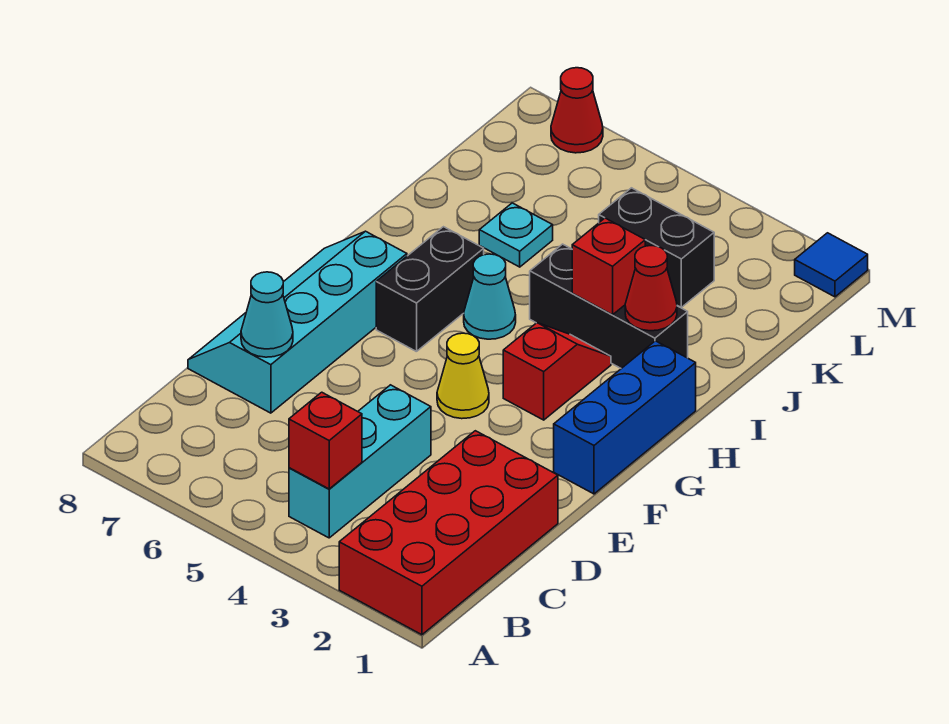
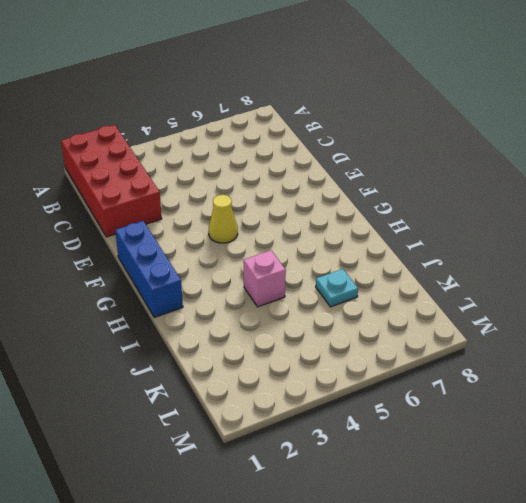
pink brick I4 level 1 -> black brick I2:I4 level 1
none -> cyan brick B4:D4 level 1
none -> cyan slope D7:G8 level 1 top 7
none -> red slope G3:H3 level 1 top G

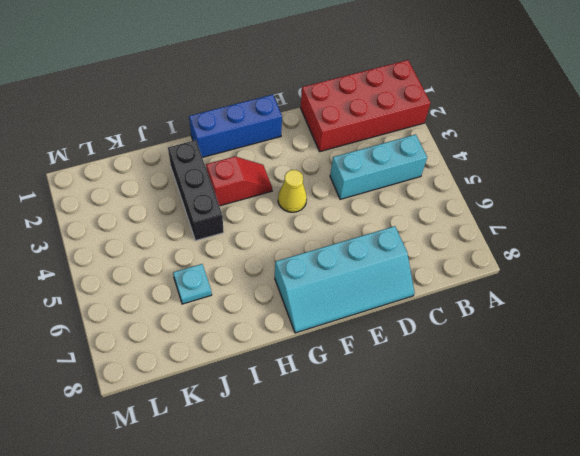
red slope G3:H3 level 1 top H -> red slope G3:H3 level 1 top G
none -> black brick G6:H6 level 1
none -> cyan cone H5 level 1
none -> black brick K3:K4 level 1

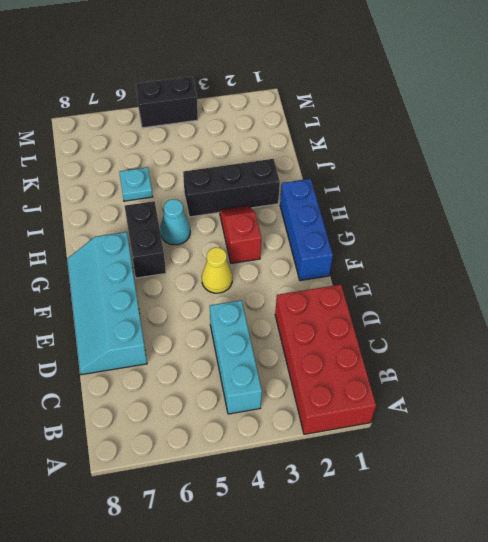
black brick M4:M5 level 1 -> black brick K3:K4 level 1
none -> blue tile M1 level 1
none -> red cone M7 level 1
none -> red brick B4 level 2

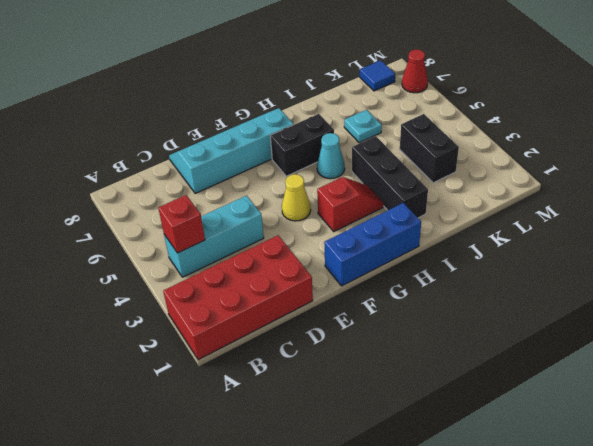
blue tile L8 level 1 -> blue tile M1 level 1
none -> cyan cone D7 level 2
none -> red cone I2 level 2
none -> red brick I3 level 2

